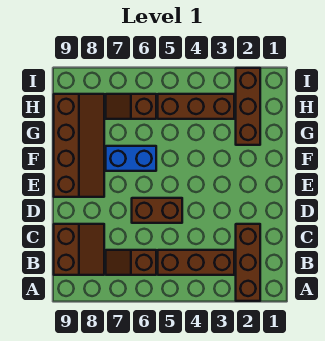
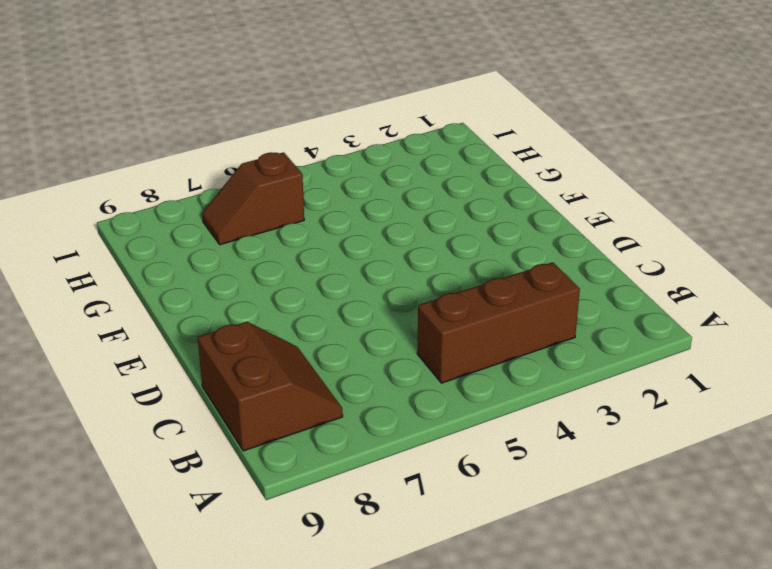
none -> brown brick A2:C2 level 1
none -> brown slope B6:B7 level 1 top 6

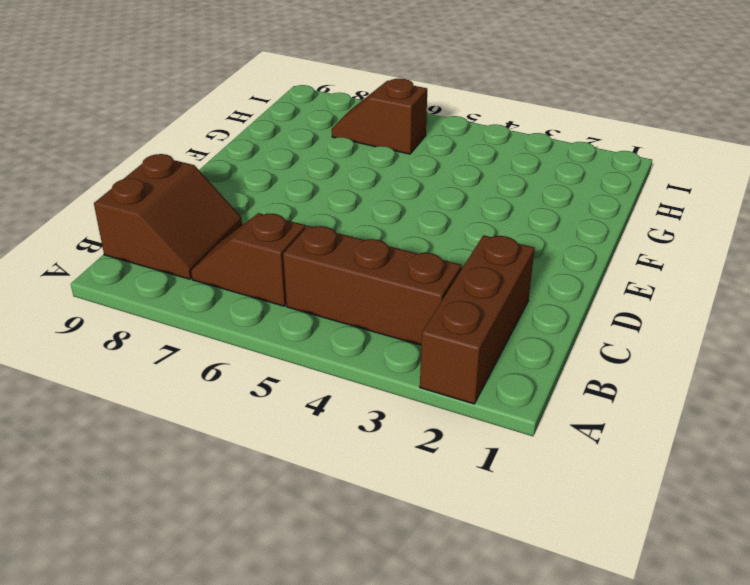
none -> brown brick D5:D6 level 1
none -> brown slope E8:H9 level 1 top 9

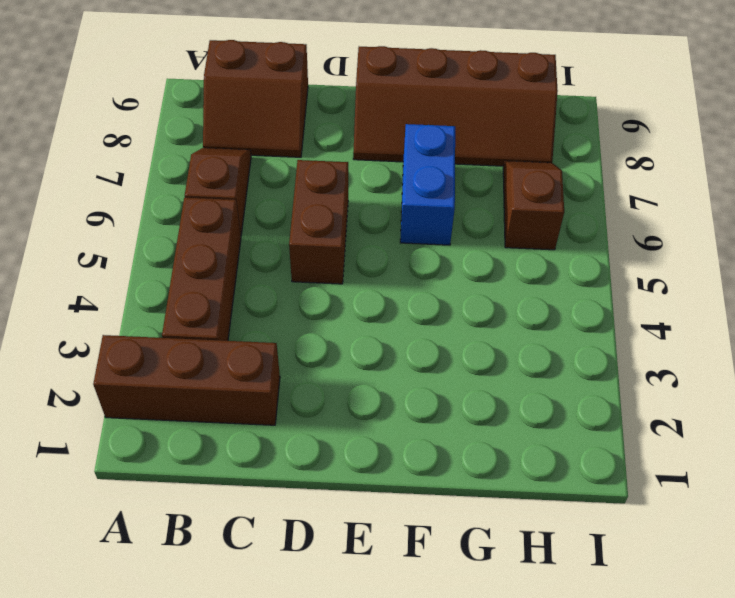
none -> brown brick G2:I2 level 1
none -> brown brick H3:H5 level 1

